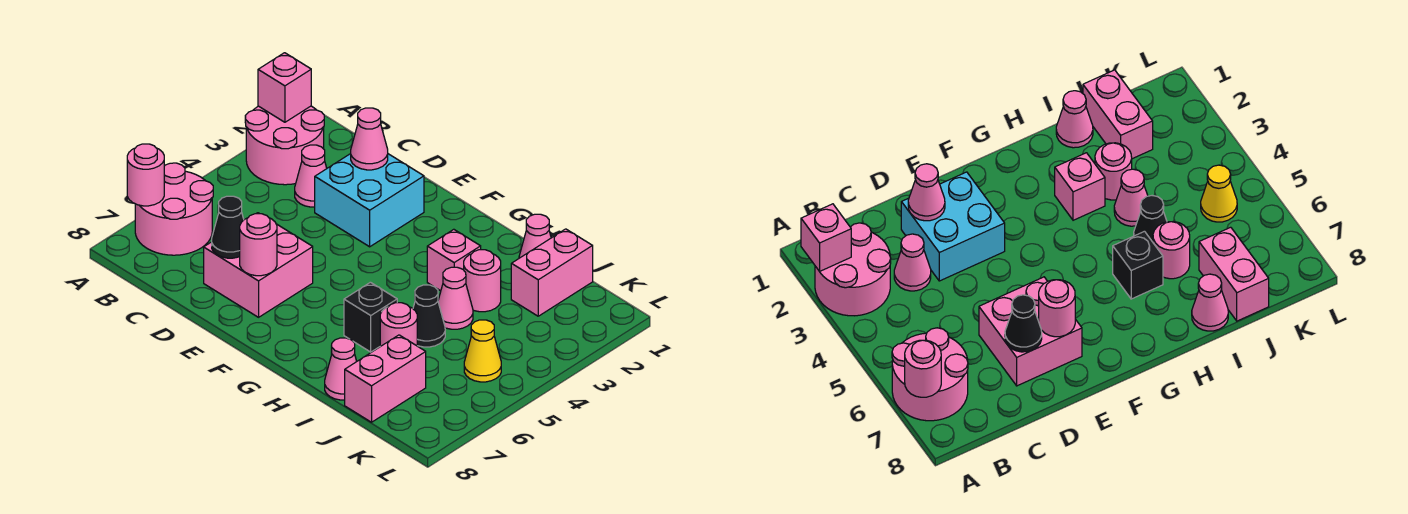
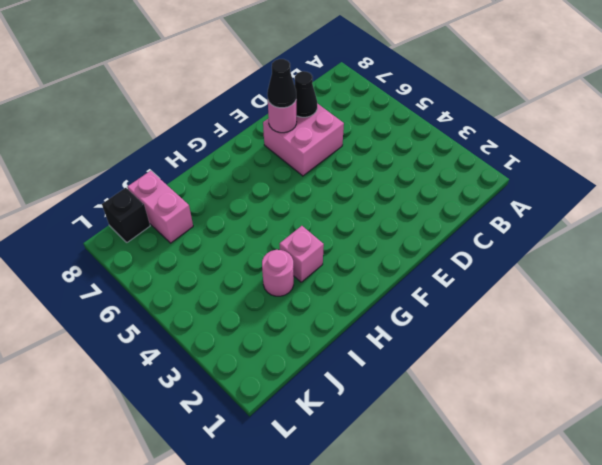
black cone E7 level 3 -> black cone I5 level 1
black brick K8 level 1 -> black brick H6 level 1
none -> pink round brick A2:B3 level 1
none -> pink round brick A6:B7 level 1
none -> pink cone C3 level 1

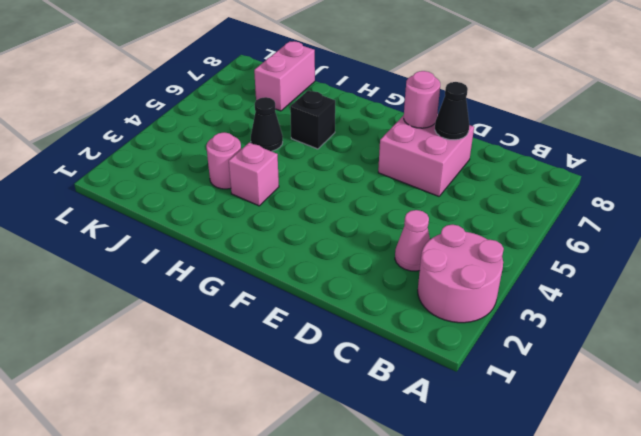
none -> pink round brick A6:B7 level 1
none -> cyan brick D2:E3 level 1
none -> pink cone I1 level 1

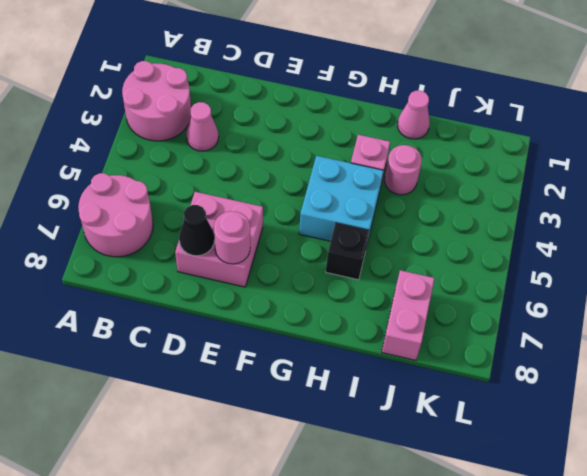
cyan brick G4:H5 level 1 -> cyan brick D2:E3 level 1
none -> pink cone I4 level 1
none -> black cone I5 level 1
none -> pink round brick I6 level 1

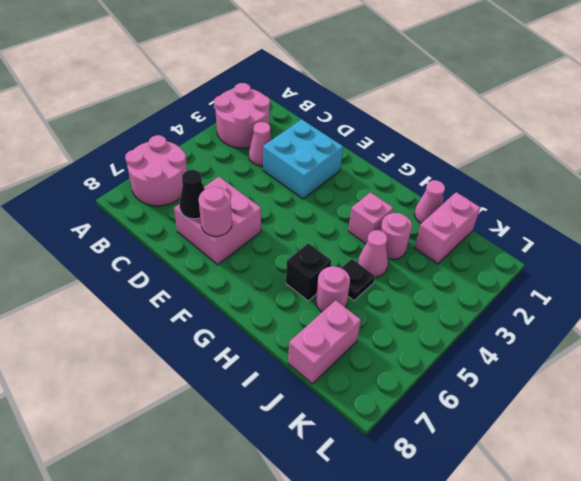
black plate I5 level 1 -> black cone I5 level 1
none -> pink cone I8 level 1
none -> yellow cone K5 level 1
none -> pink brick A2 level 2

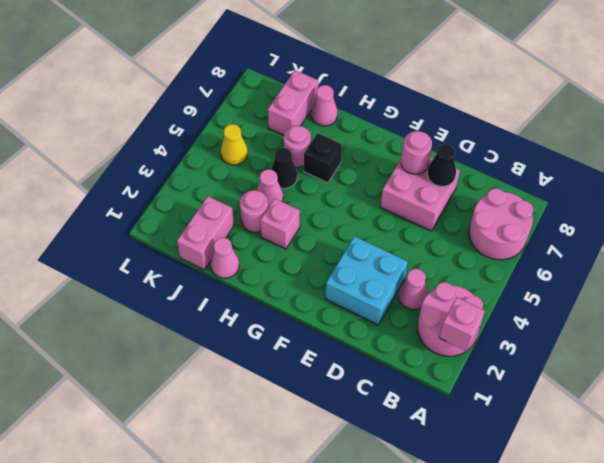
none -> pink round brick A7 level 2
none -> pink cone D2 level 2

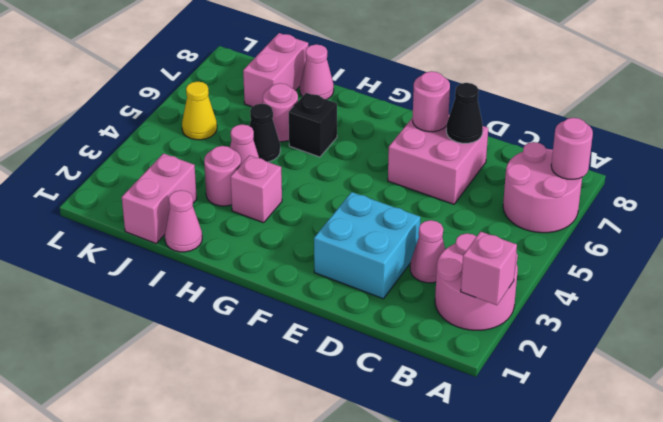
none -> pink cone D2 level 2

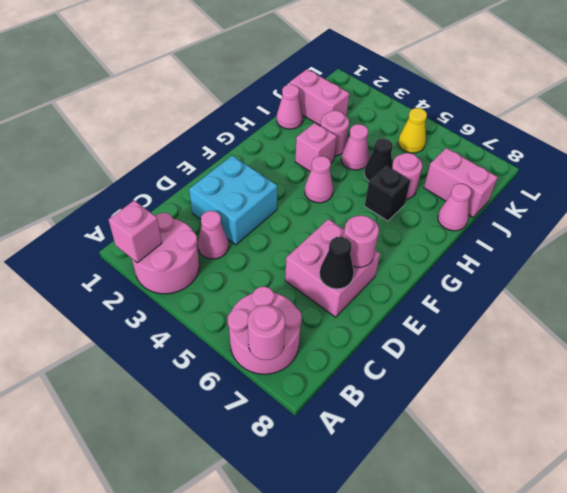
pink cone G4 level 1 -> pink cone D2 level 2

